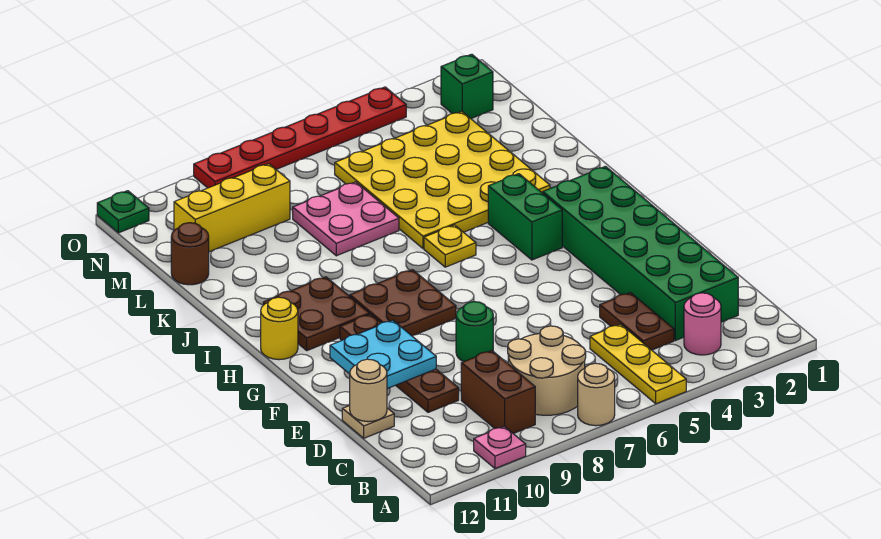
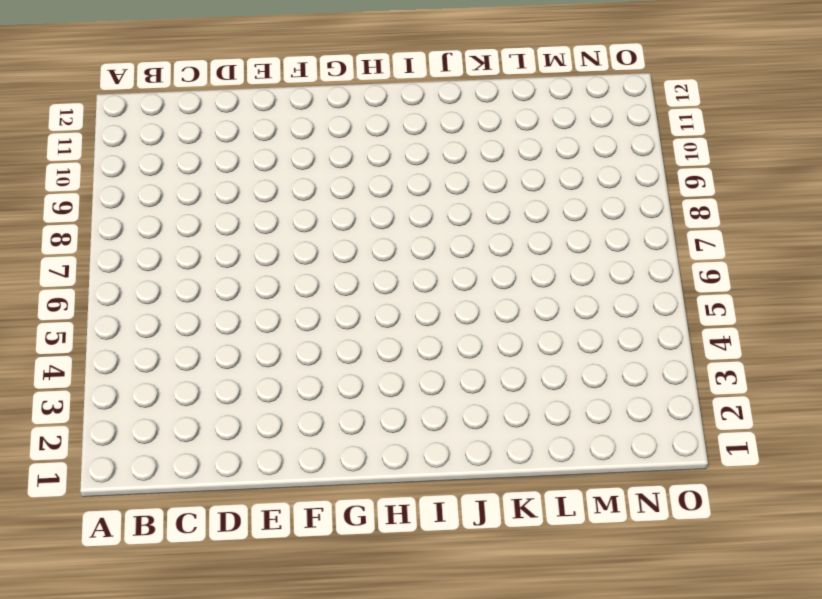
none -> yellow plate A5:C5 level 1
none -> tan round brick A7 level 1
none -> pink plate A10 level 1

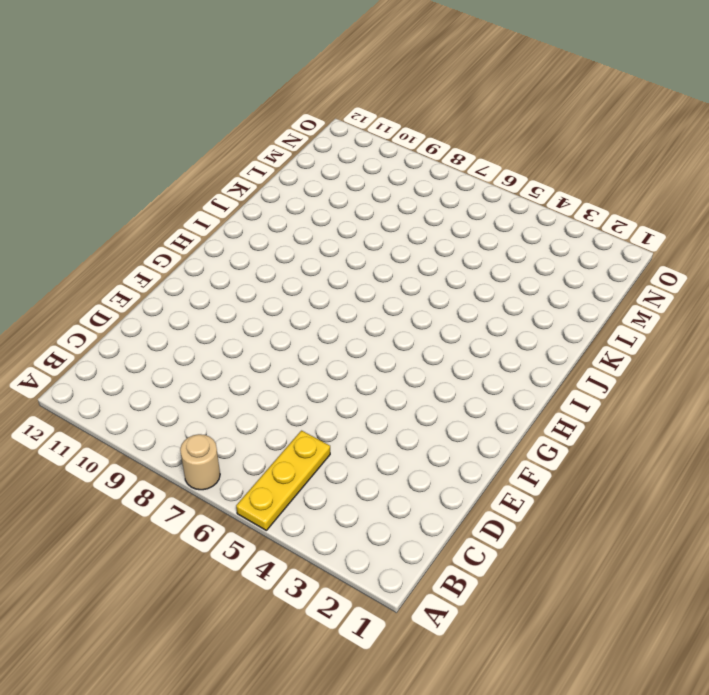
none -> pink plate A10 level 1
none -> pink round brick B3 level 1
none -> tan round brick B7:C8 level 1

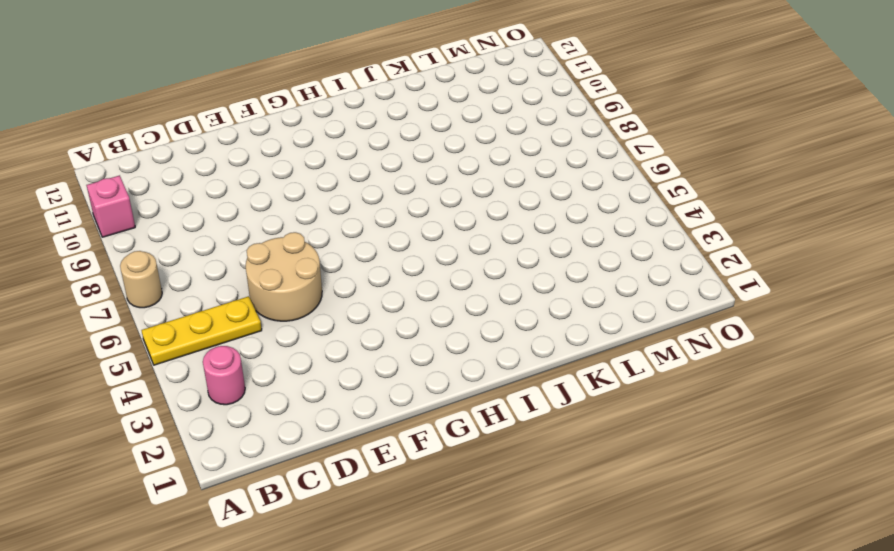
pink brick A10 level 1 -> pink plate A10 level 1
tan round brick D5:E6 level 1 -> tan round brick B7:C8 level 1
none -> brown brick B9:C9 level 1
none -> green brick C2:H3 level 1
none -> brown plate C4:D4 level 1

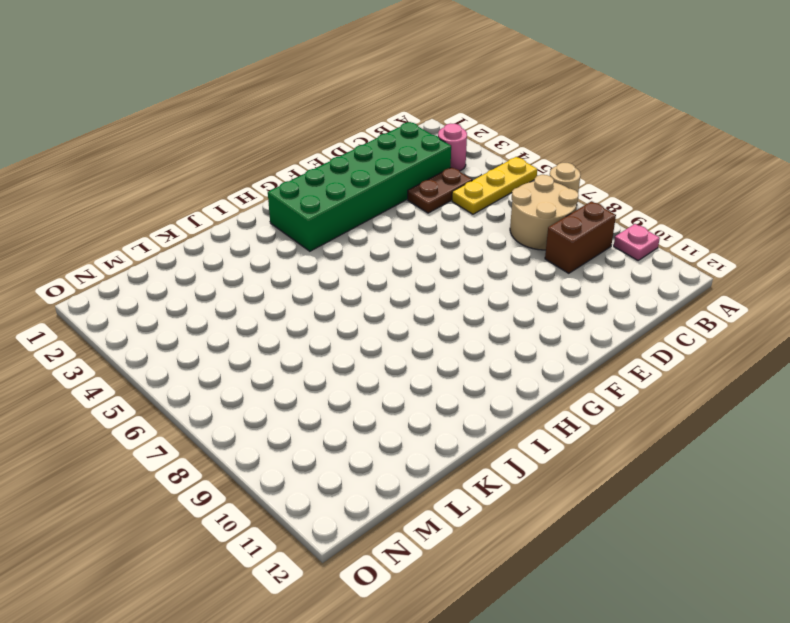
none -> brown plate D10:G10 level 1
none -> tan plate D12 level 1
none -> green round brick E8 level 1

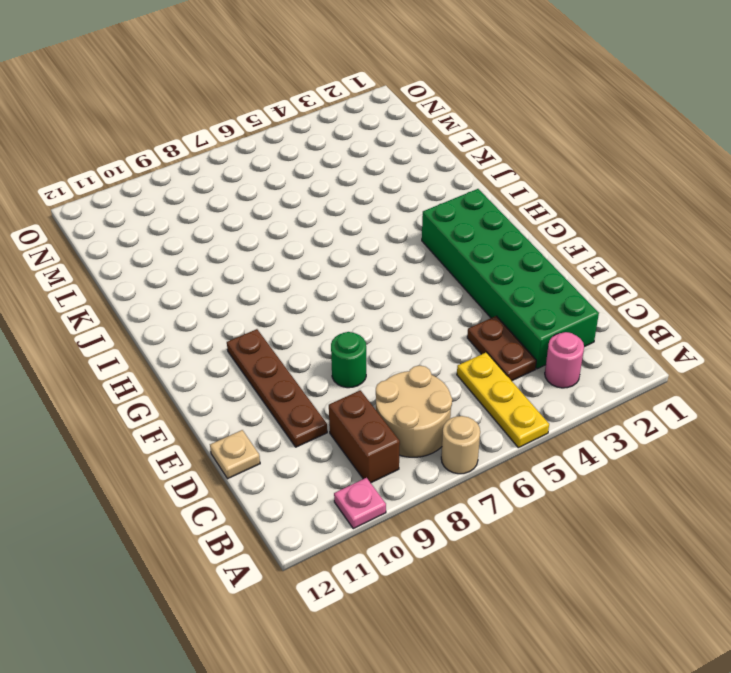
none -> brown plate G8:H9 level 1
none -> green brick H4:I4 level 1
none -> brown plate H10:I11 level 1

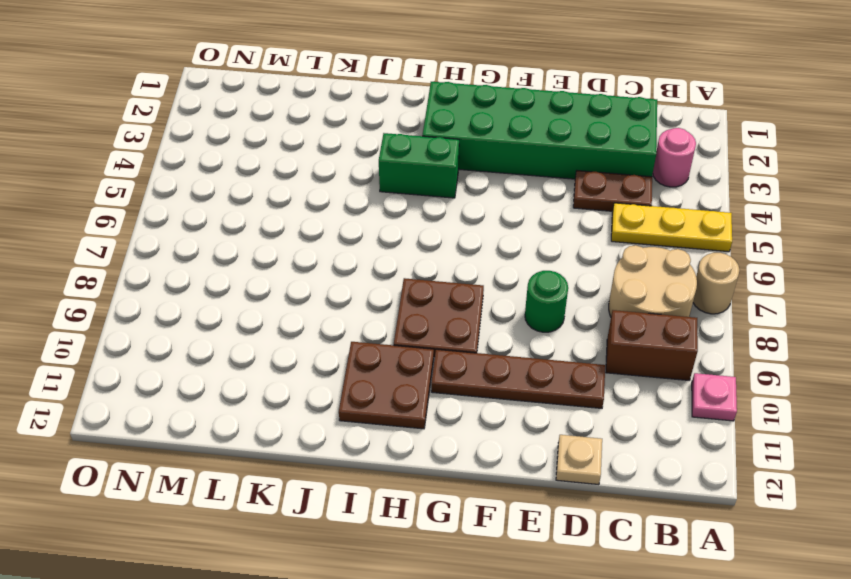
none -> yellow round brick H12 level 1
none -> yellow plate I6 level 1
none -> yellow plate J3:M6 level 1

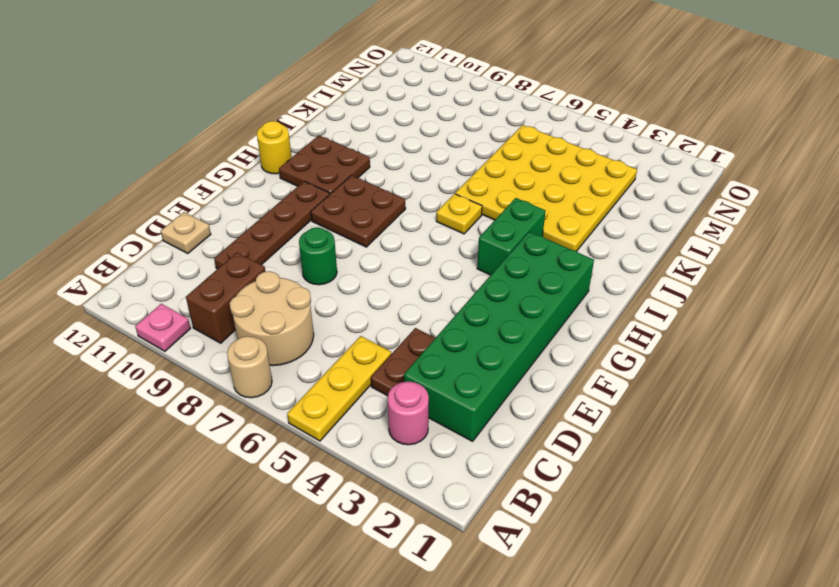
none -> pink plate K7:L8 level 1
none -> brown round brick L12 level 1
none -> yellow brick M9:M11 level 1

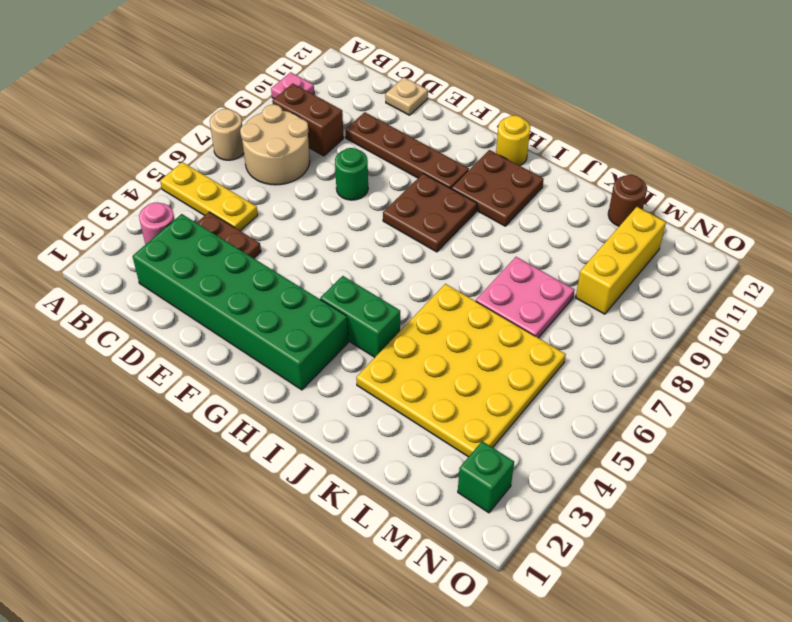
none -> yellow plate I6 level 1
none -> red plate O4:O9 level 1
none -> green plate O12 level 1

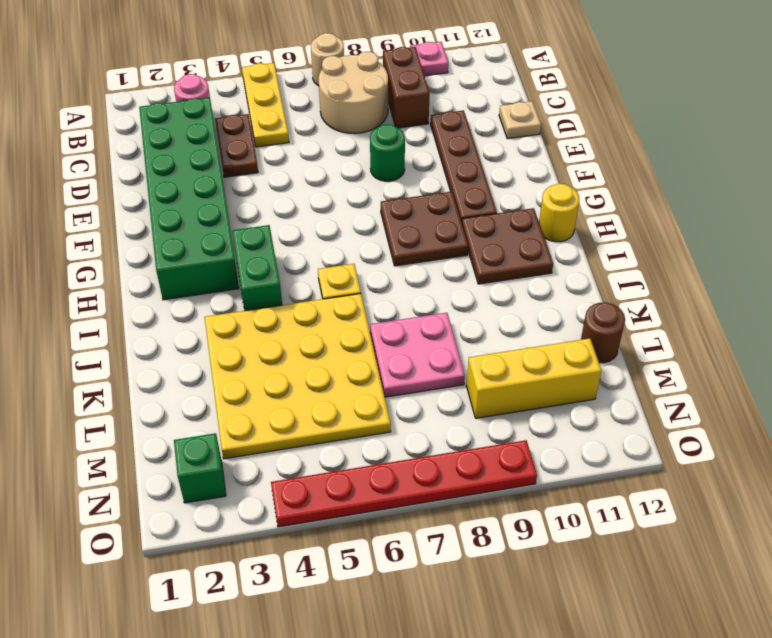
none -> green plate O12 level 1
none -> tan round brick D12 level 2
none -> cyan plate E10:F11 level 2

